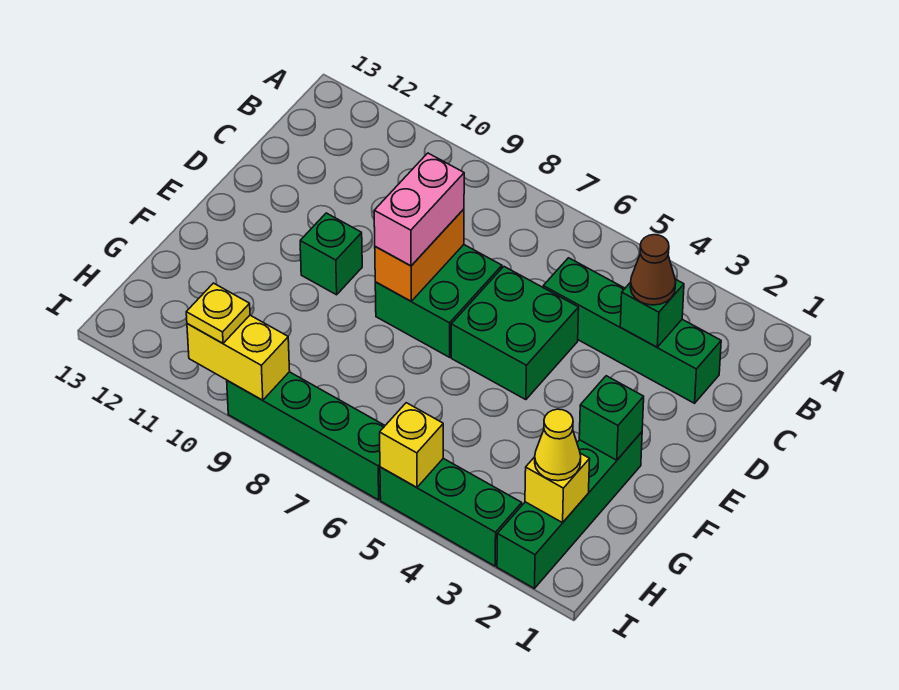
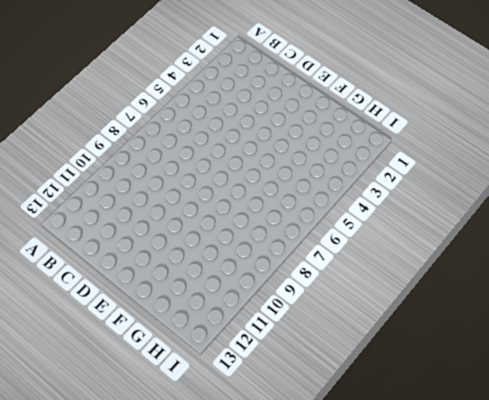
none -> green brick C2:C5 level 1
none -> green brick D5:E6 level 1
none -> green brick D7:E8 level 1

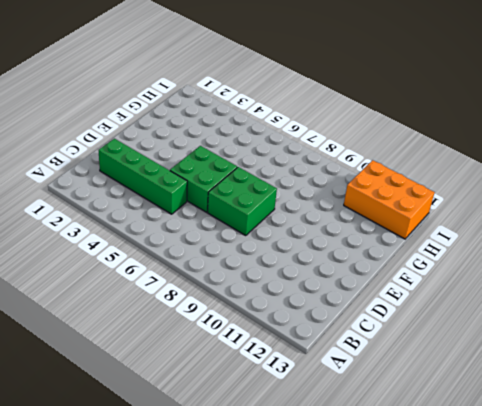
orange brick H11:I13 level 1 -> none
none -> green brick E10 level 1
none -> green brick F2:I2 level 1
none -> green brick I3:I5 level 1

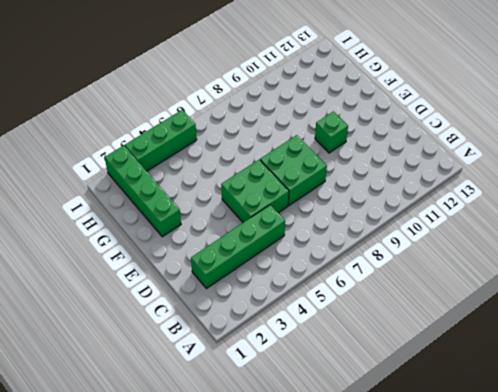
none -> green brick I6:I9 level 1
none -> green brick C3 level 2
none -> orange brick D8:E8 level 2

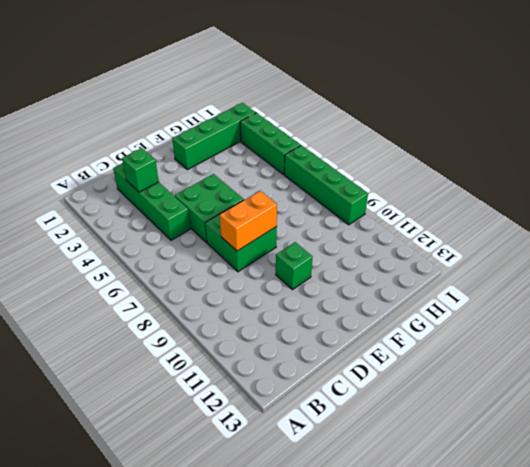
none -> green brick F2 level 2
none -> yellow brick H2 level 2
none -> yellow brick I5 level 2

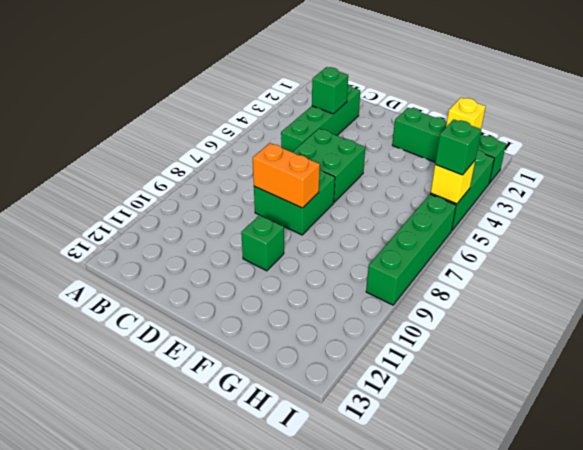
green brick I5 level 3 -> green brick F2 level 2
none -> yellow brick I9:I10 level 2
none -> brown cone C3 level 3
none -> pink brick D8:E8 level 3

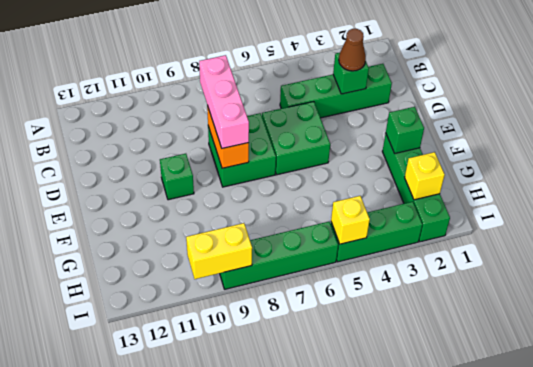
pink brick C8:E8 level 3 -> pink brick D8:E8 level 3
none -> yellow cone H2 level 3
none -> yellow plate I10 level 3

